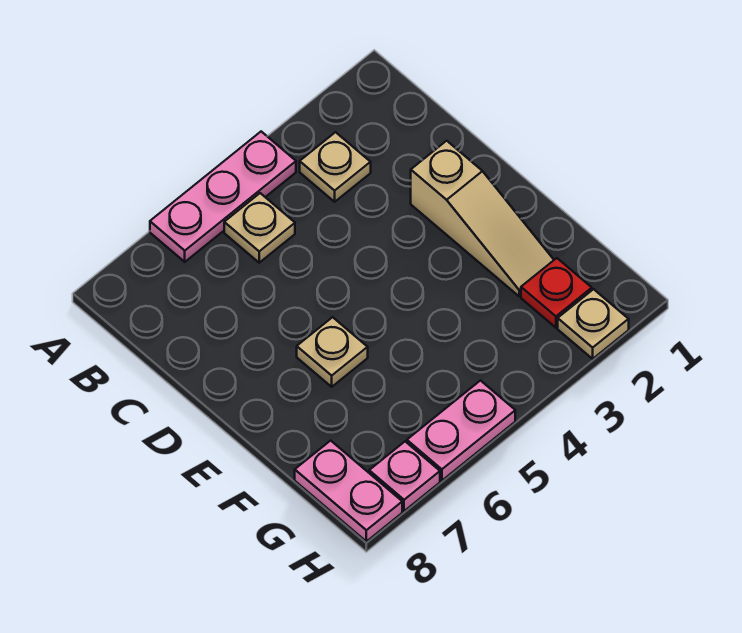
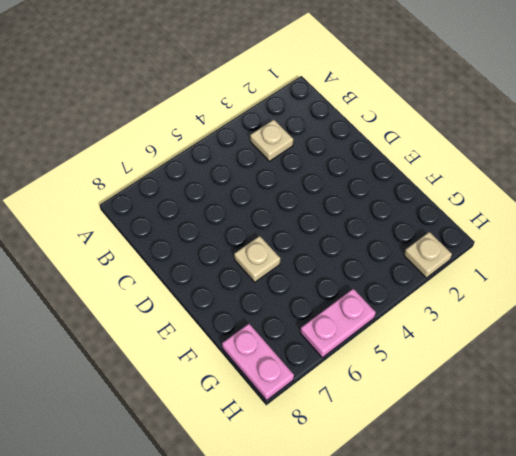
none -> pink plate A4:A6 level 1
none -> tan plate B5 level 1

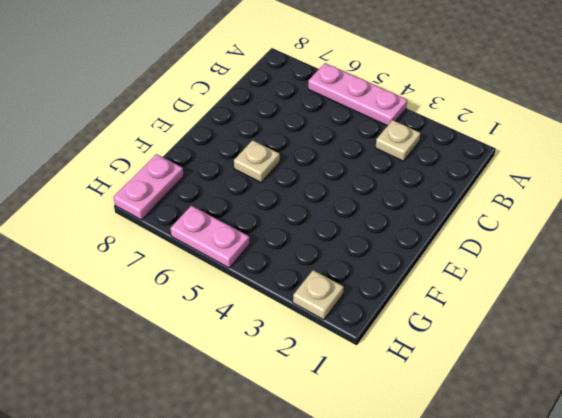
none -> tan plate B5 level 1
none -> tan slope D2:F2 level 1 top D

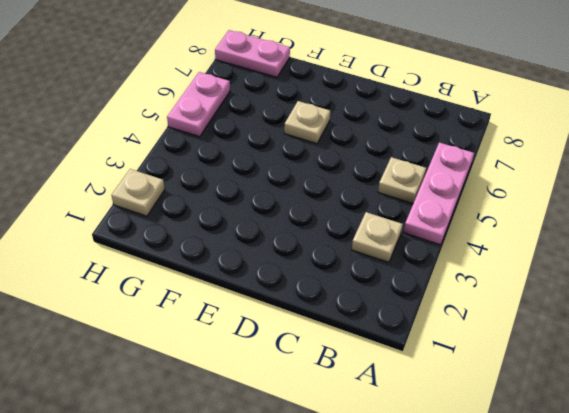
none -> tan slope D2:F2 level 1 top D
none -> red plate G2 level 1

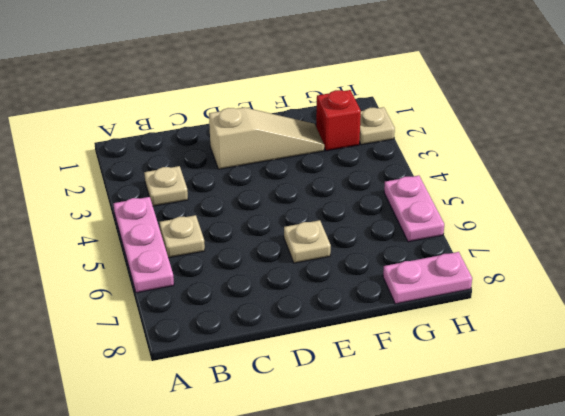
red brick G2 level 1 -> red plate G2 level 1
none -> pink plate H7 level 1

